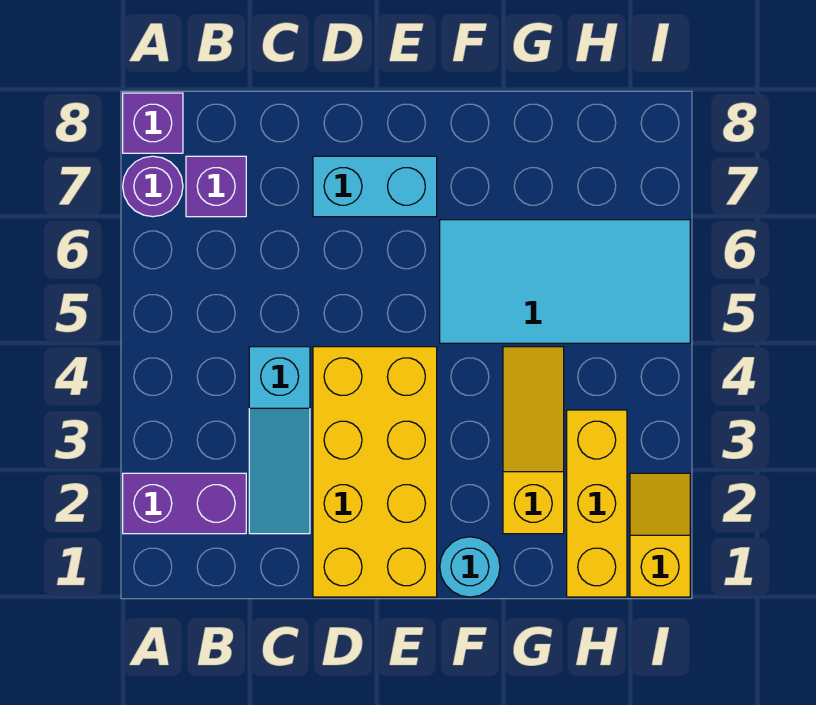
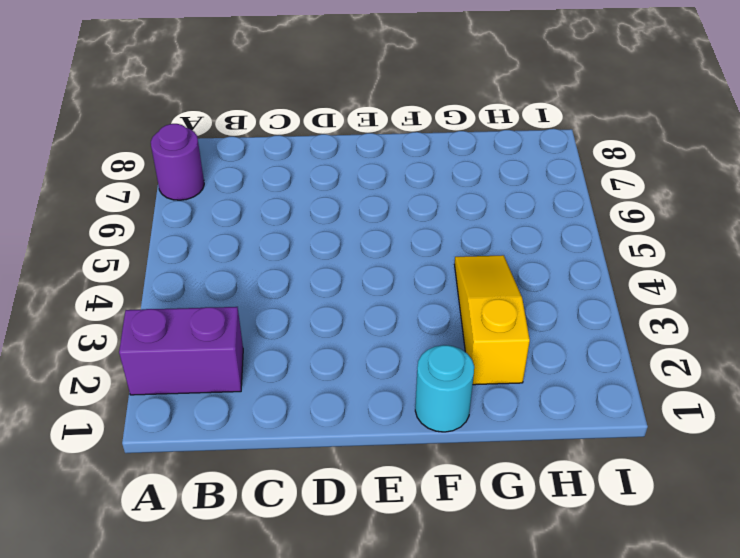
none -> purple brick A8 level 1
none -> purple brick B7 level 1
none -> cyan slope C2:C4 level 1 top 4

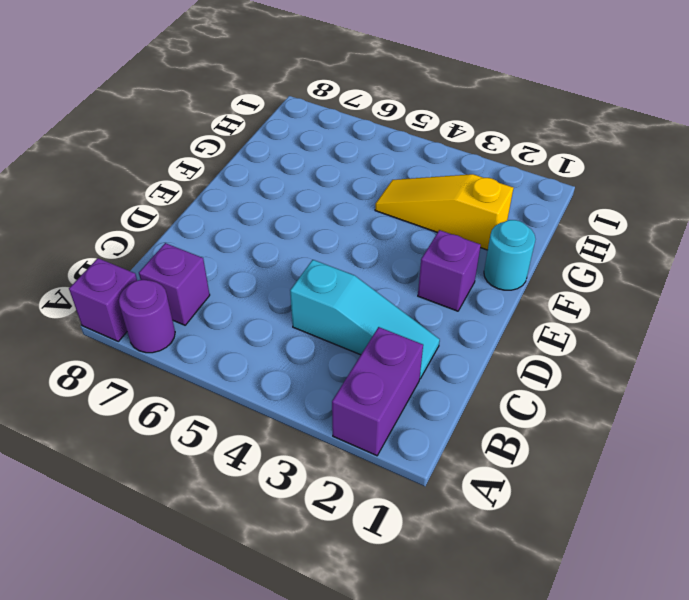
purple brick E2 level 1 -> yellow brick D1:E4 level 1
none -> cyan brick D7:E7 level 1
none -> cyan tile F5:I6 level 1
none -> yellow brick H1:H3 level 1

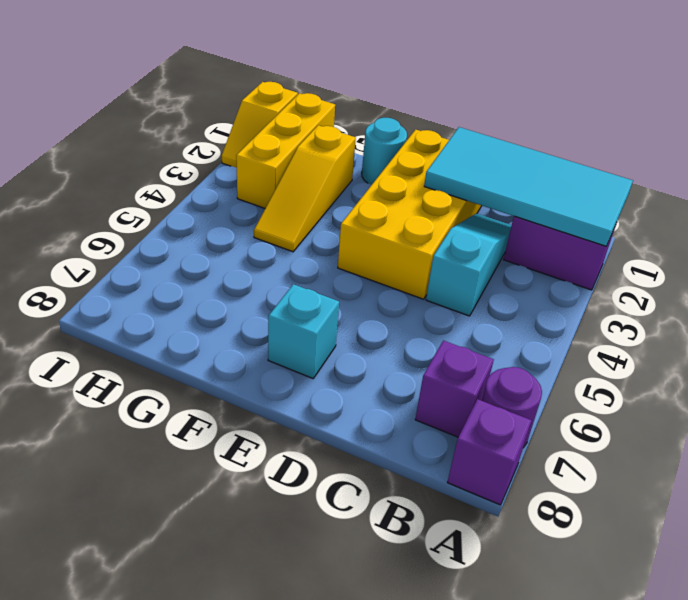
cyan tile A1:D2 level 2 -> cyan tile F5:I6 level 1
cyan brick E7 level 1 -> cyan brick D7:E7 level 1

